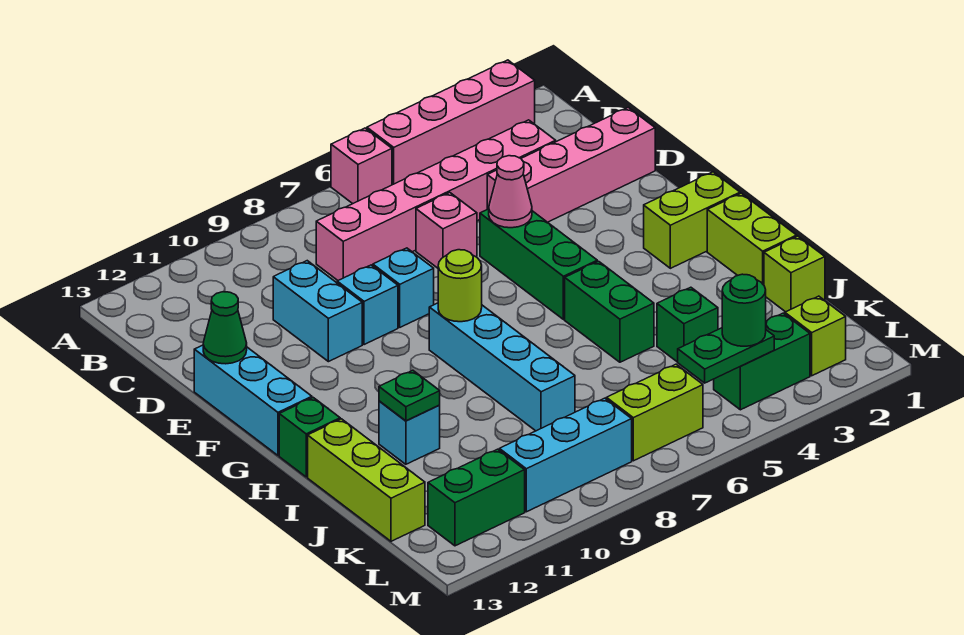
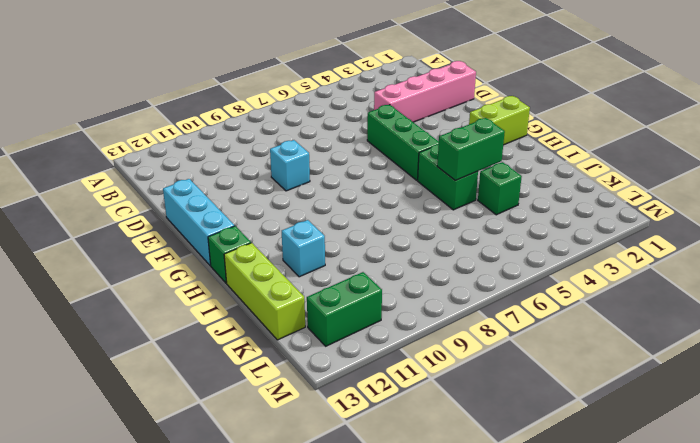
green brick I4:I5 level 2 -> green brick L3:L4 level 1
none -> pink brick A2:A5 level 1
none -> pink brick A6 level 1
none -> pink brick C3:C8 level 1
none -> pink brick D6 level 1

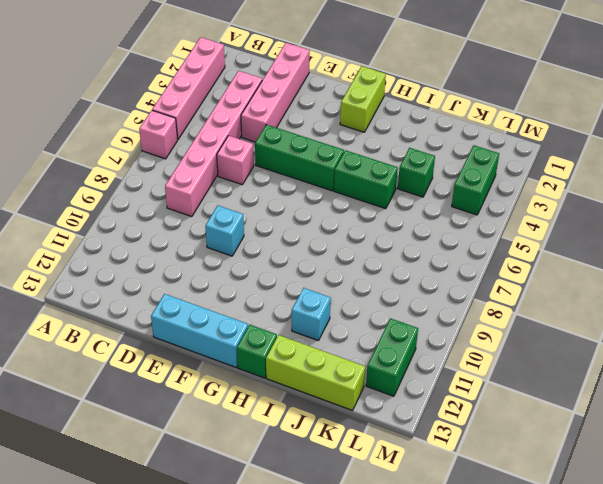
none -> cyan brick D10:E10 level 1
none -> cyan brick E8 level 1
none -> cyan brick G8:J8 level 1
none -> lime brick H1:I1 level 1

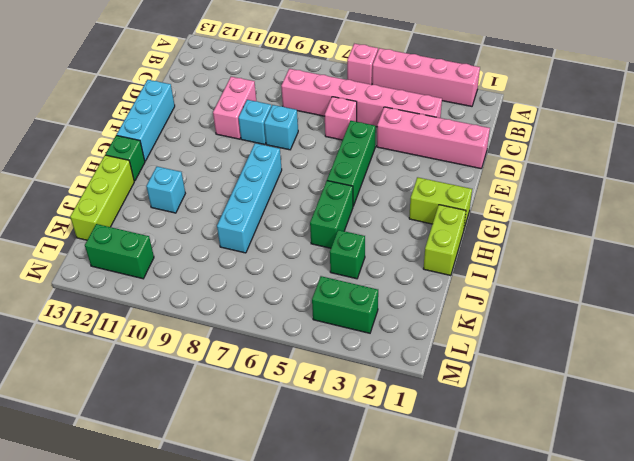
pink brick D10:E10 level 1 -> cyan brick D10:E10 level 1
none -> lime brick J1 level 1
none -> lime brick L2 level 1
none -> lime brick L6:L7 level 1
none -> cyan brick L8:L10 level 1

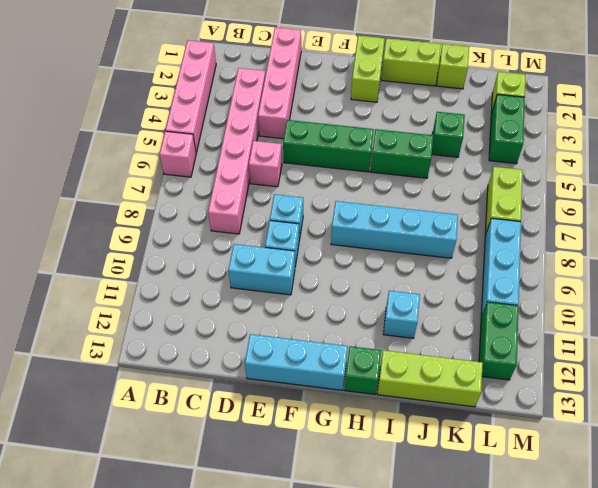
none -> pink cone E5 level 2
none -> green cone E13 level 2
none -> lime round brick G8 level 2
none -> green plate I11 level 2

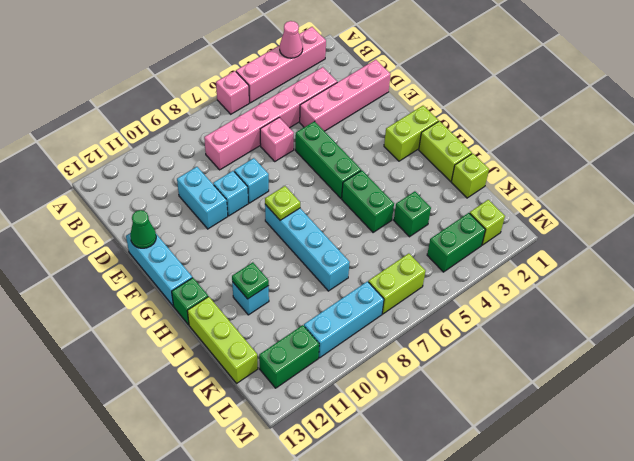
pink cone A3 level 2 -> pink cone E5 level 2
lime plate G8 level 2 -> lime round brick G8 level 2
none -> green plate L4:L5 level 2
none -> green round brick L4 level 3

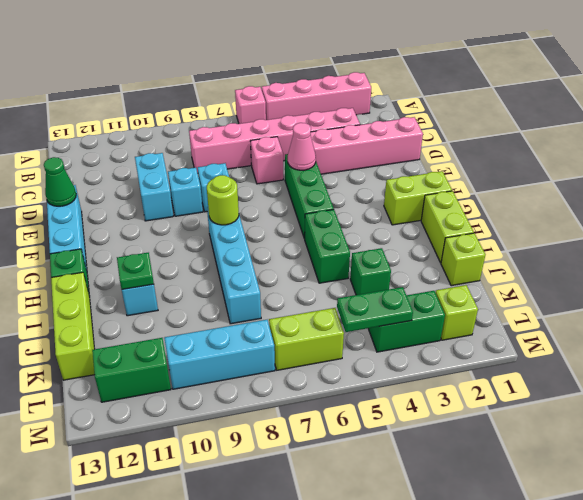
none -> green round brick L4 level 3

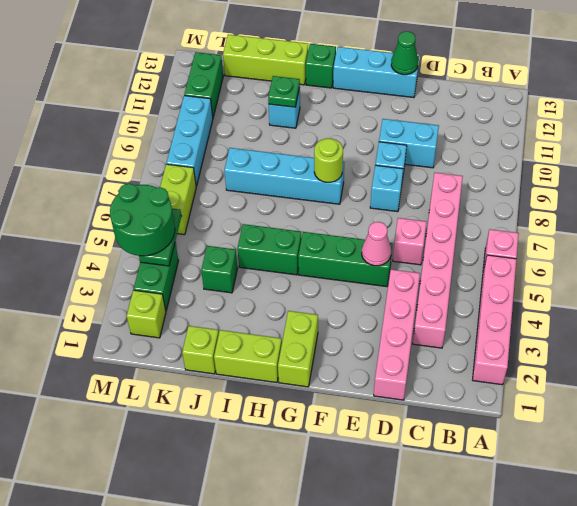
green round brick L4:M5 level 3 -> green round brick L4 level 3

